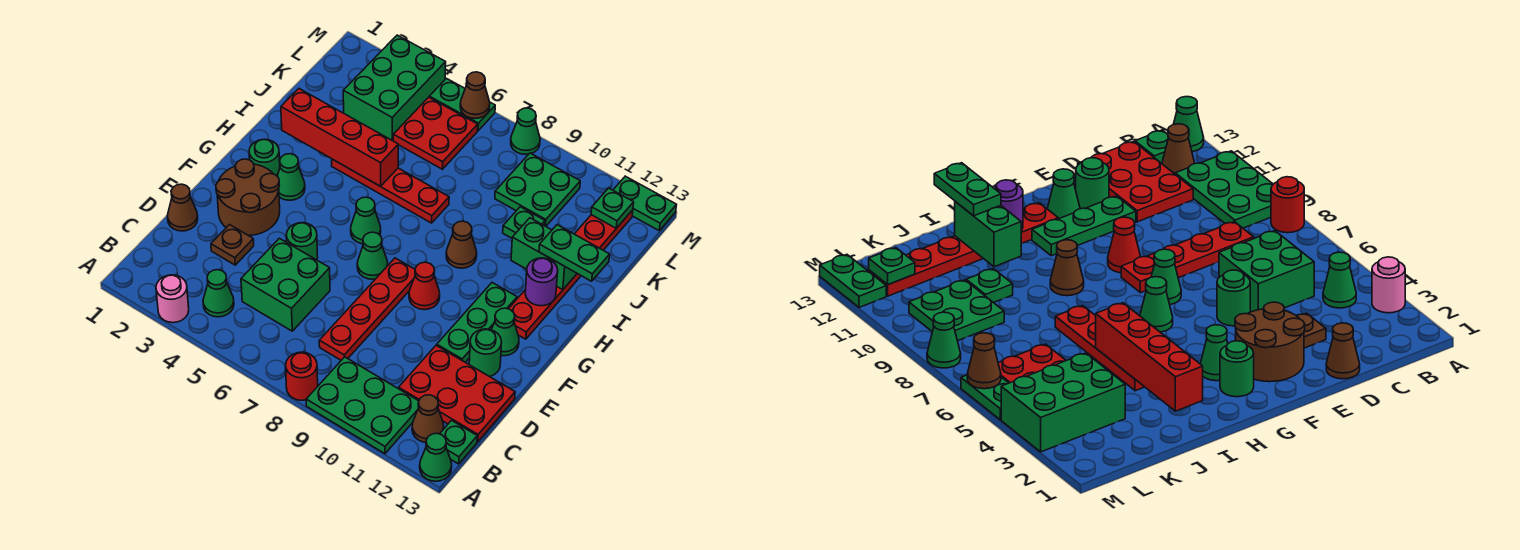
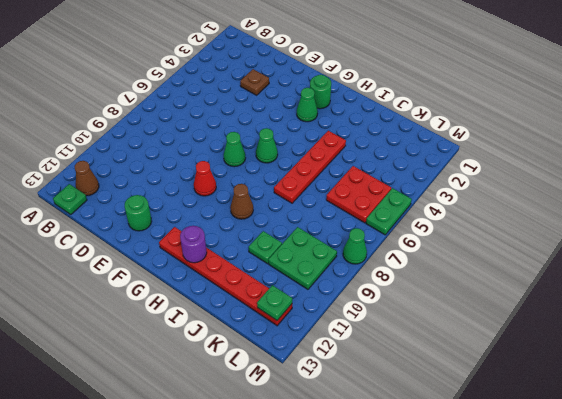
none -> pink round brick A3 level 1
none -> red round brick A8 level 1
none -> green plate A9:B11 level 1
none -> green cone A13 level 1

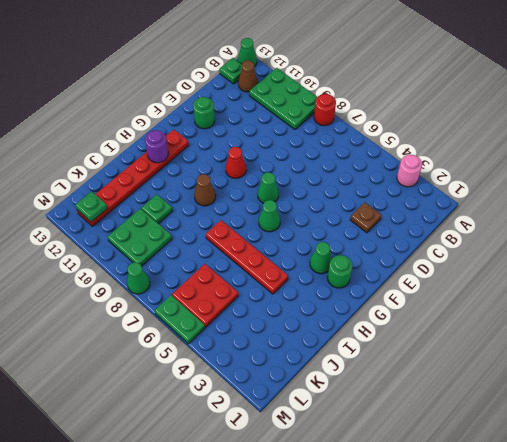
none -> green cone B4 level 1
none -> green brick C5:D6 level 1
none -> red plate C8:F8 level 1
none -> red plate C11:D13 level 1

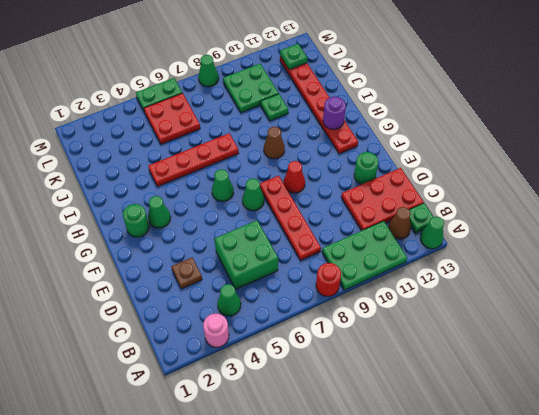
none -> brown cone D1 level 1
none -> brown round brick E2:F3 level 1
none -> green round brick E5 level 1
none -> green plate E11:G11 level 1

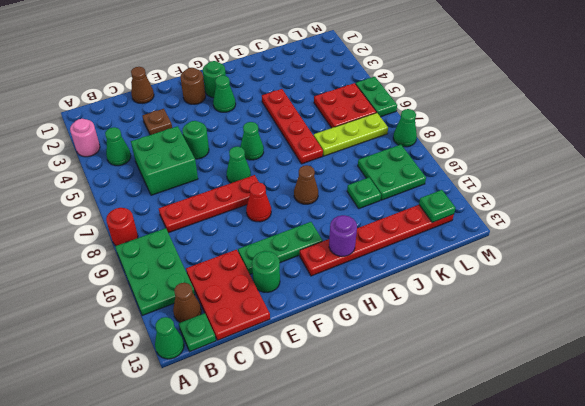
brown round brick F2 level 1 -> brown round brick E2:F3 level 1
lime plate J7:L7 level 1 -> none
none -> green cone F12 level 1
none -> green brick K3:M4 level 1
none -> green plate M12:M13 level 1
none -> red brick I2:I5 level 2

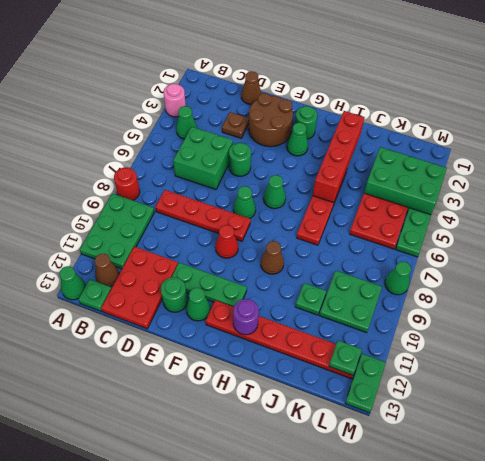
none -> green brick I11:I12 level 2
none -> brown cone M6 level 2
none -> green plate I12:I13 level 3

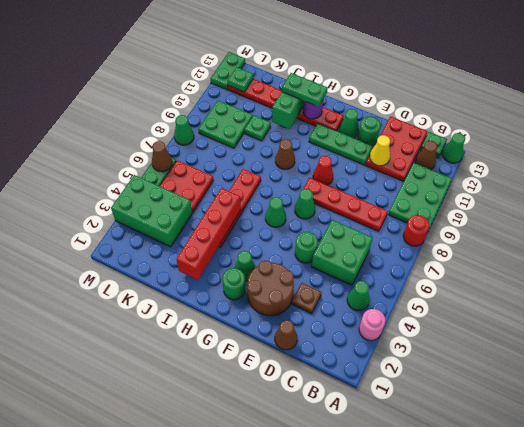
yellow cone D11 level 2 -> none
green plate H12:I12 level 3 -> green plate I12:I13 level 3

